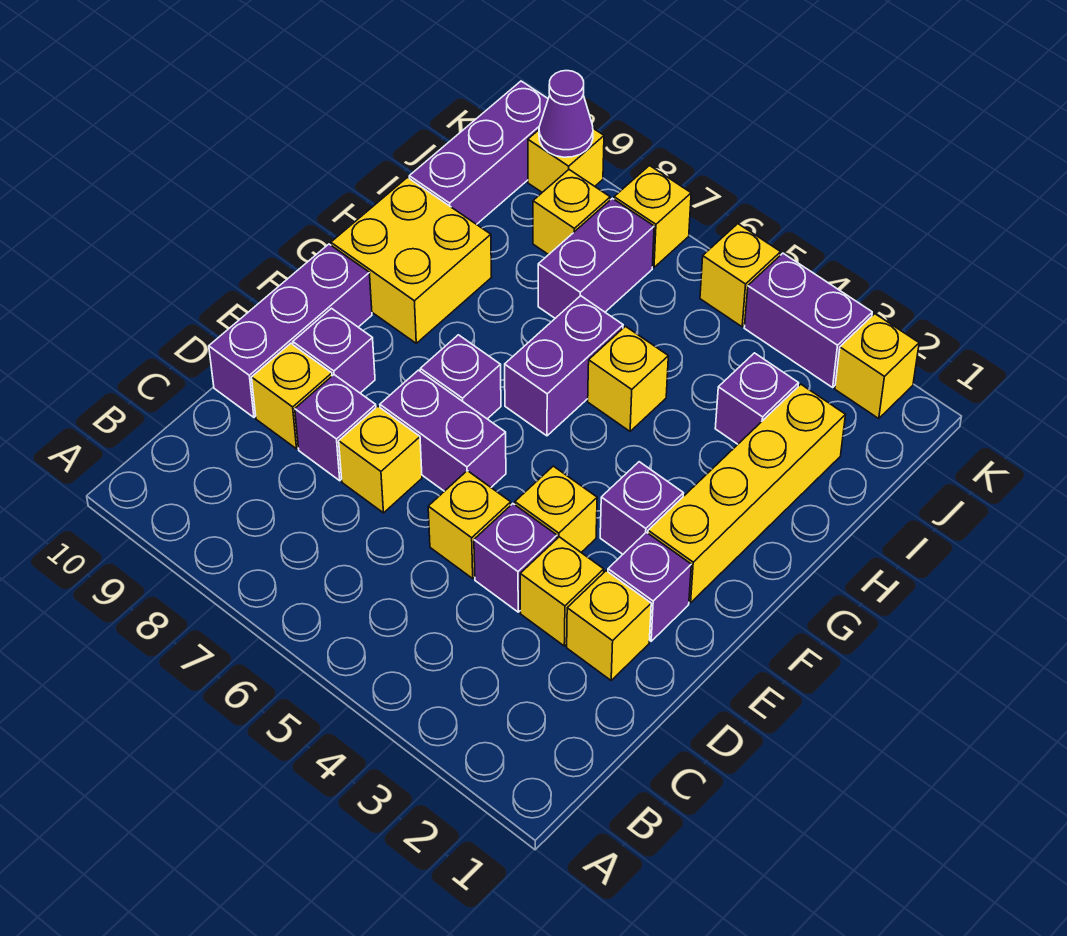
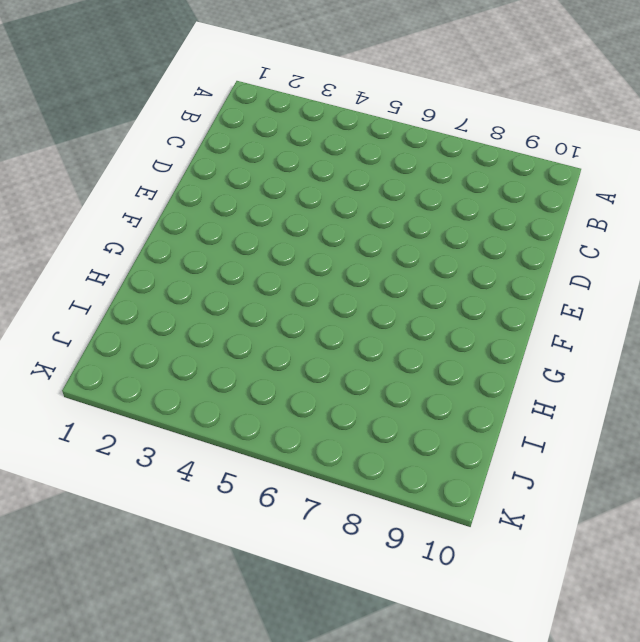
none -> yellow brick D2 level 1
none -> yellow brick D3 level 1
none -> purple brick D4 level 1

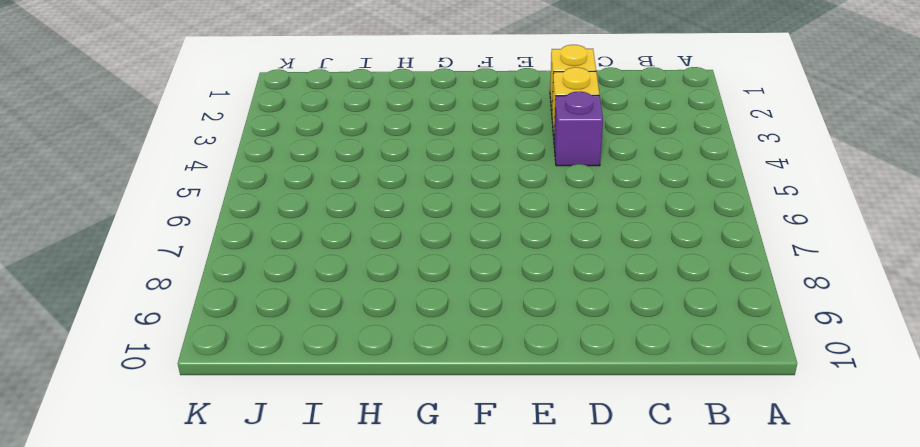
none -> yellow brick D5 level 1
none -> yellow brick D7 level 1
none -> purple brick D8 level 1

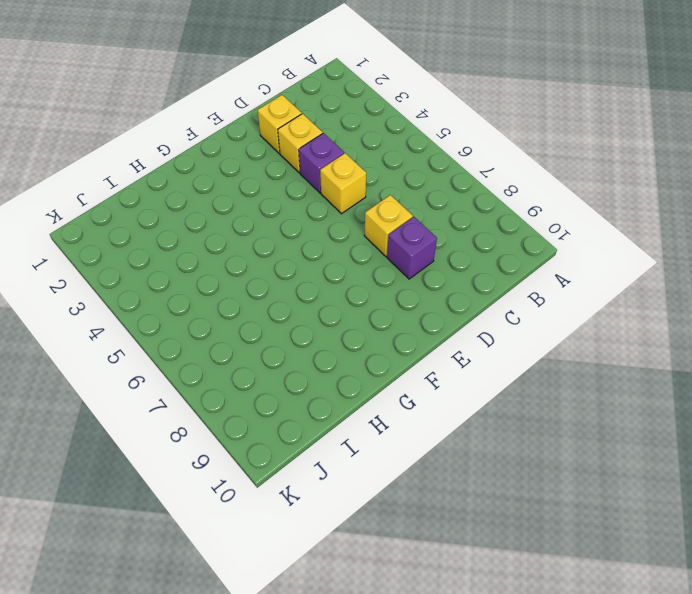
none -> yellow brick D9 level 1
none -> purple brick D10:F10 level 1
none -> purple brick E2 level 1

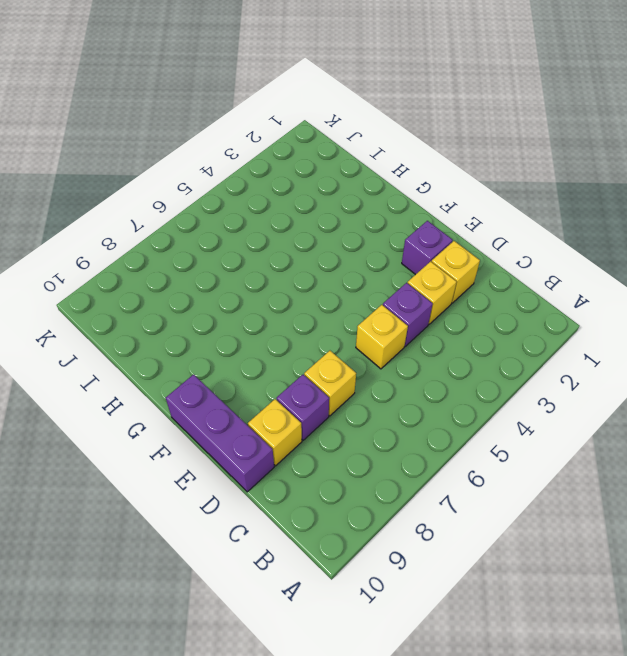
none -> yellow brick E4 level 1
none -> purple brick E6:E7 level 1
none -> purple brick E9 level 1

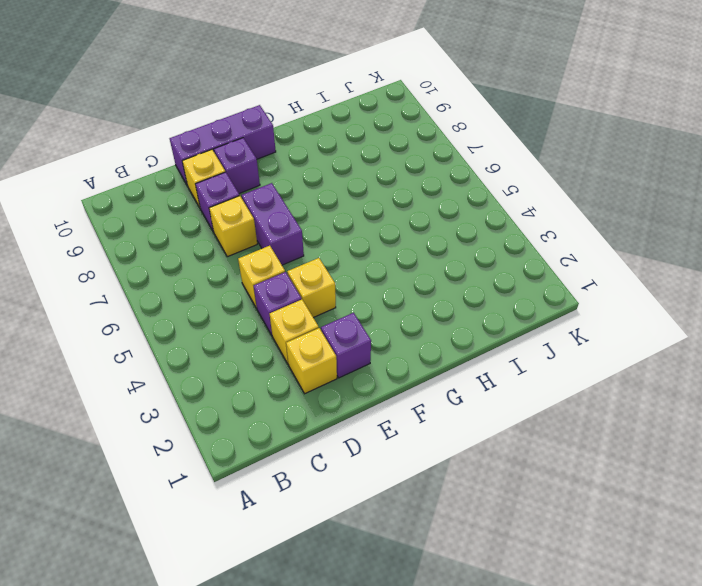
none -> yellow brick F2:I2 level 1
none -> purple brick F3 level 1
none -> purple brick F7 level 1

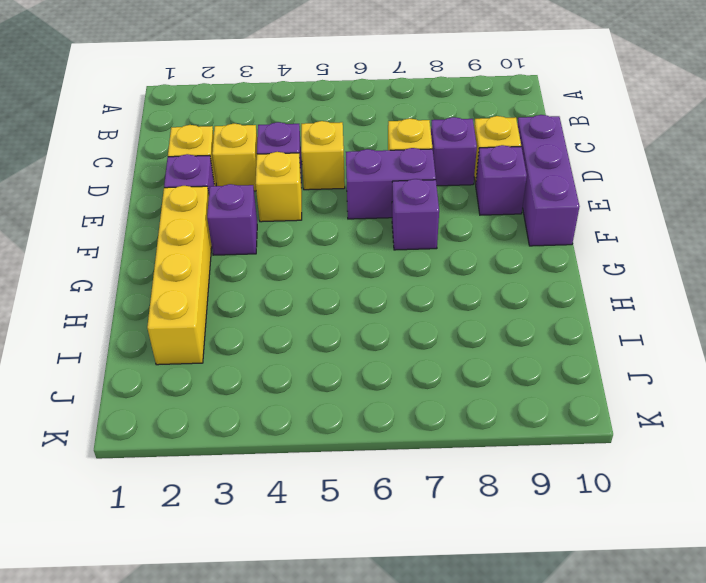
none -> purple brick G6:H6 level 1
none -> yellow brick G9:H10 level 1
none -> yellow brick H5 level 1

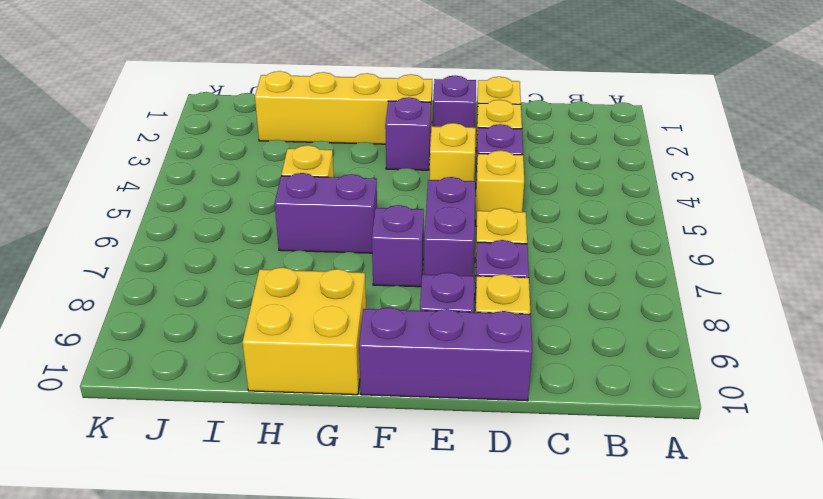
none -> purple brick I3 level 1
none -> purple brick I7:J7 level 1
none -> purple brick I10:K10 level 1

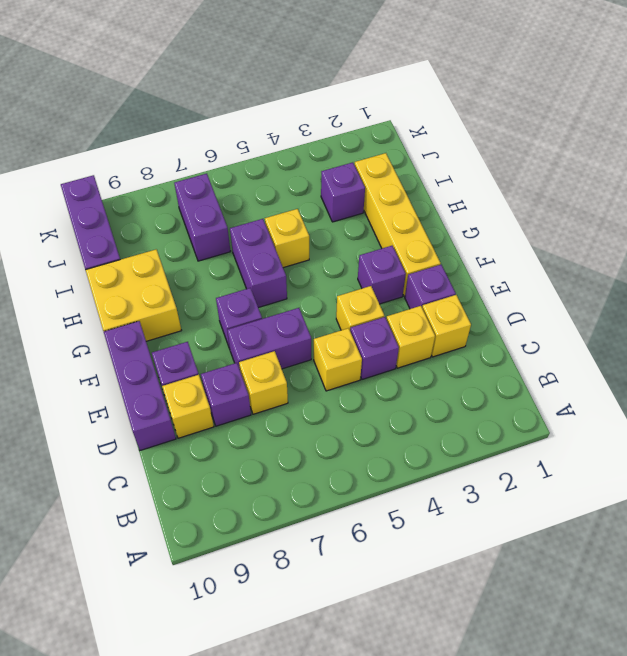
none -> yellow brick J8 level 1
none -> yellow brick K2 level 1
none -> purple brick K3:K4 level 1

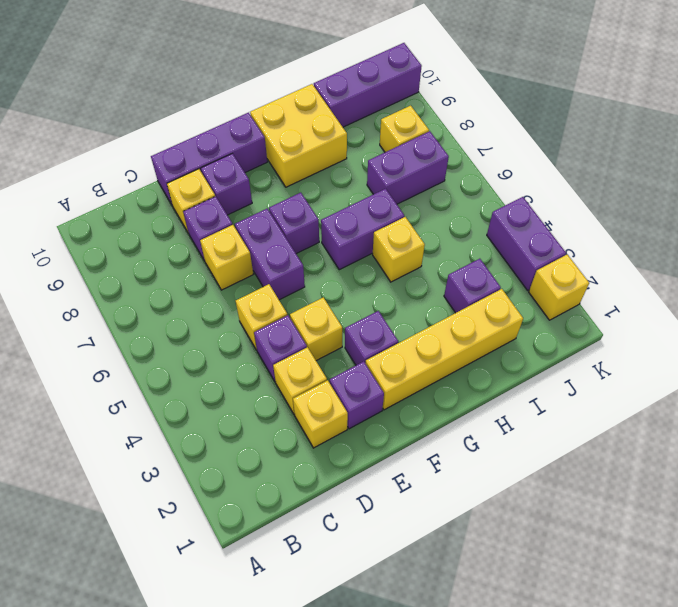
none -> yellow brick K5 level 1
none -> yellow brick K7 level 1
none -> yellow brick K9 level 1

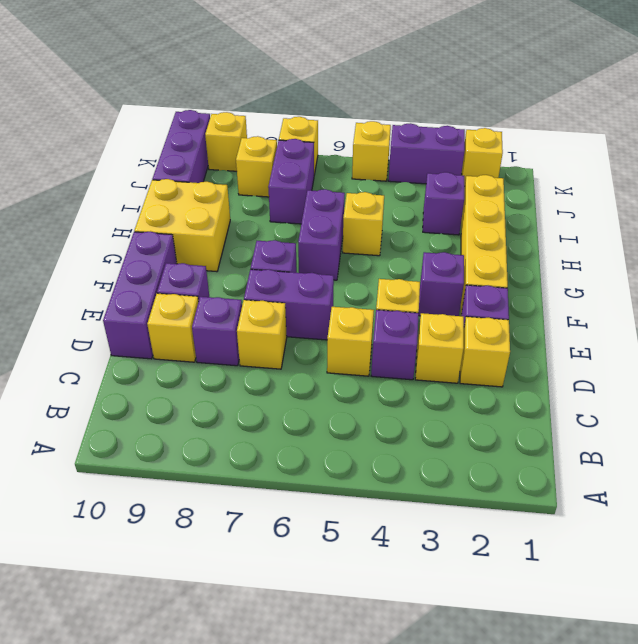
none -> purple cone K9 level 2

